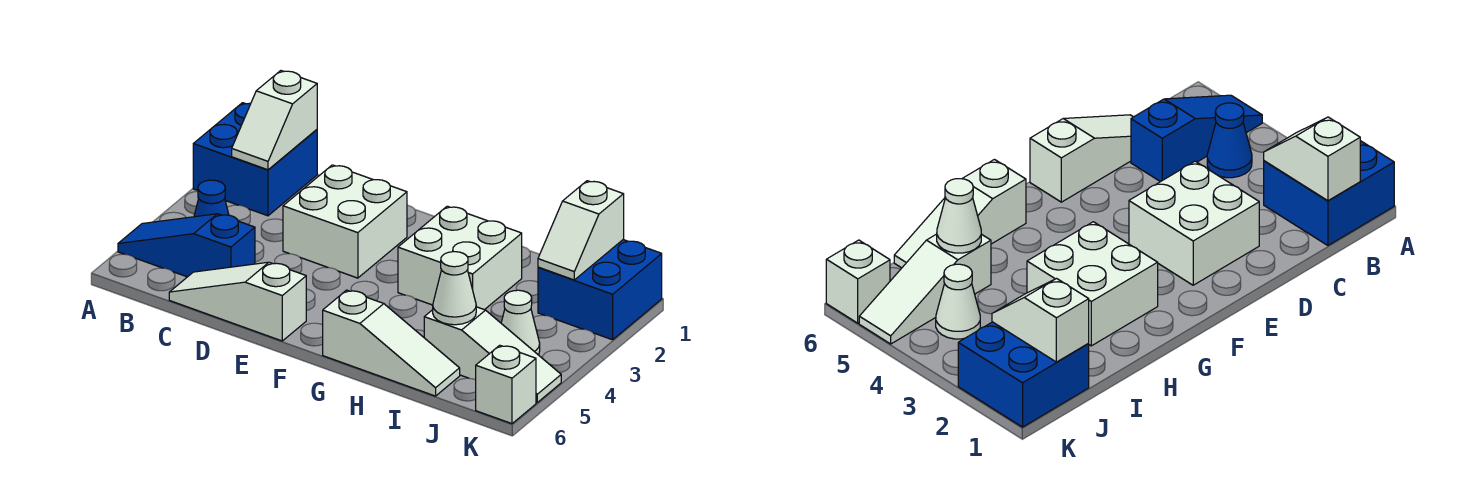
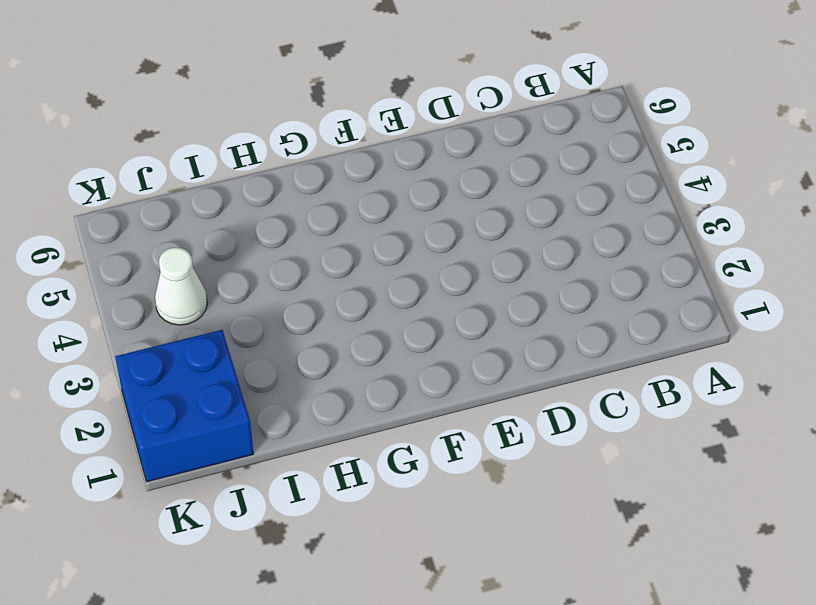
none -> blue brick A1:B2 level 1
none -> blue slope A5:C5 level 1 top C
none -> blue cone B4 level 1

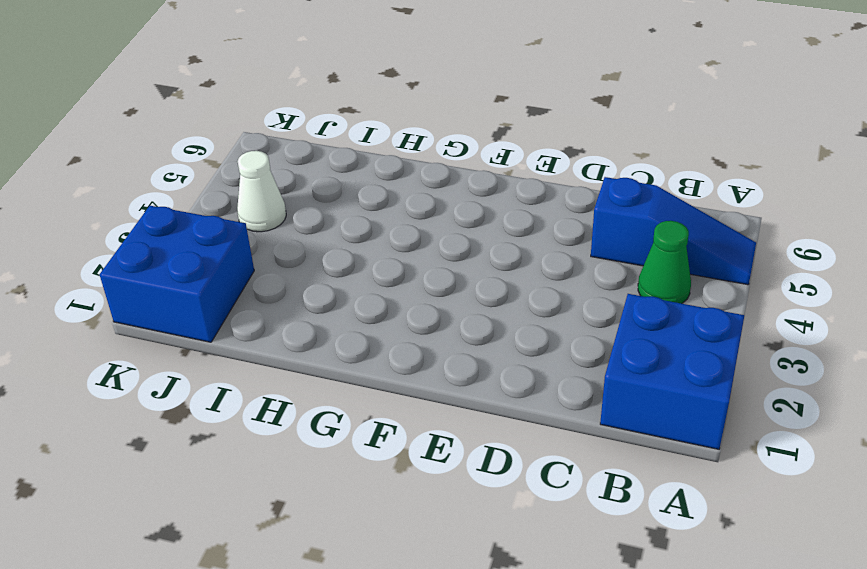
green cone B4 level 1 -> blue cone B4 level 1
none -> white slope C6:E6 level 1 top E
none -> white brick D2:E3 level 1
none -> white brick G2:H3 level 1

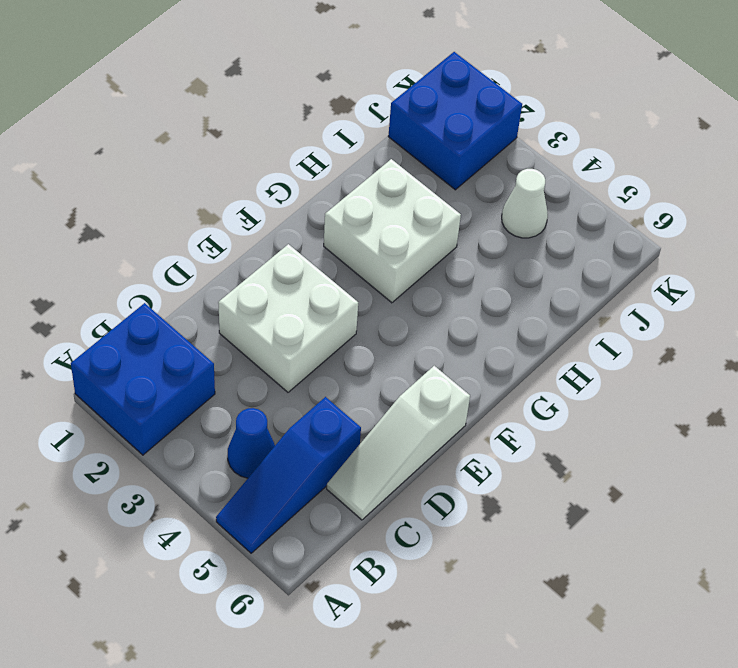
none -> white slope G6:I6 level 1 top G
none -> white slope I5:K5 level 1 top I
none -> white brick K6 level 1

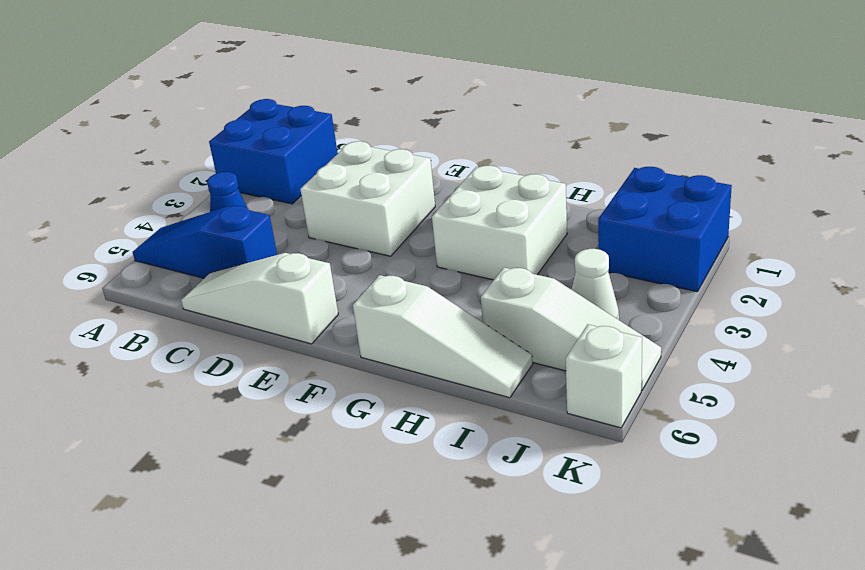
none -> white slope B1:B2 level 2 top 1
none -> white cone I5 level 2
none -> white slope J1:J2 level 2 top 1

